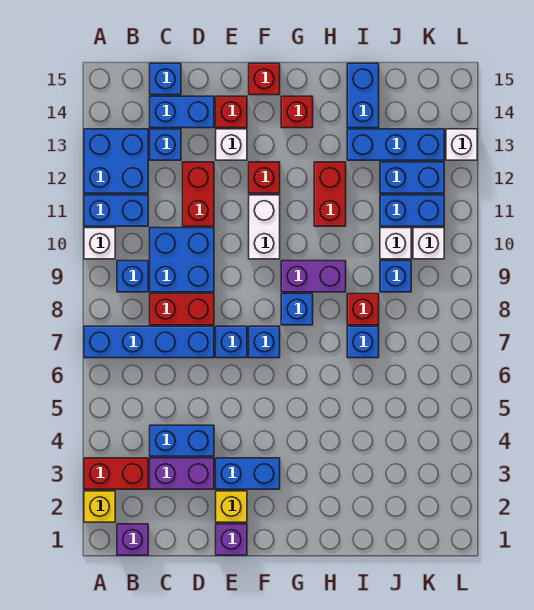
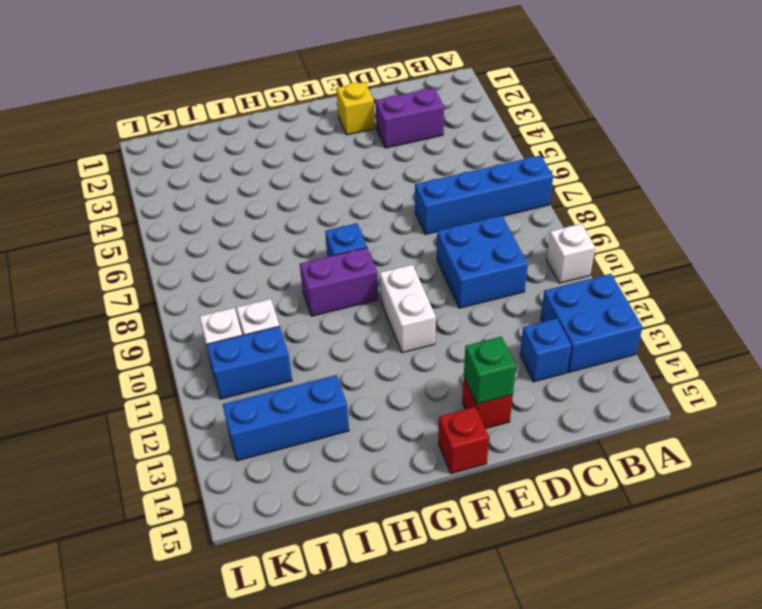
green brick E14 level 2 -> none
none -> yellow brick A2 level 1
none -> red brick A3:B3 level 1
none -> blue brick A11:B11 level 1
none -> purple brick B1 level 1

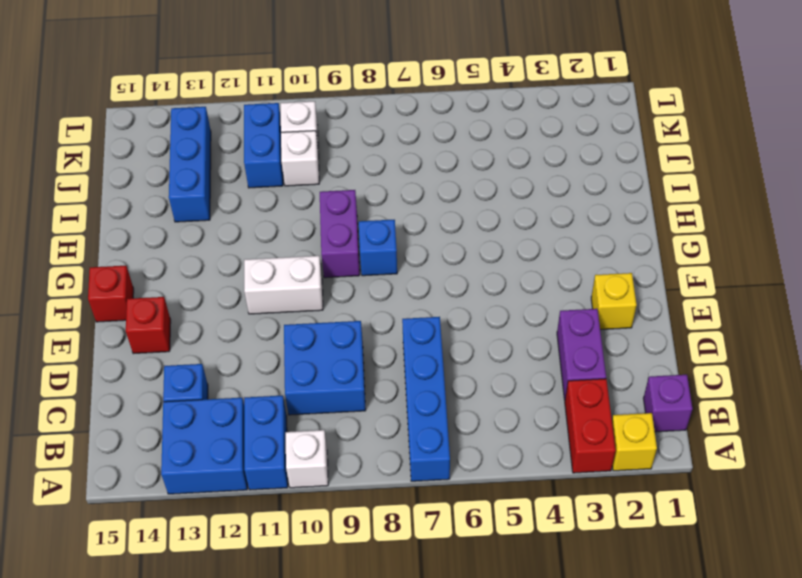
none -> blue brick B9 level 1
none -> blue brick C4:D4 level 1
none -> red brick C8:D8 level 1
none -> blue brick C14:D14 level 1

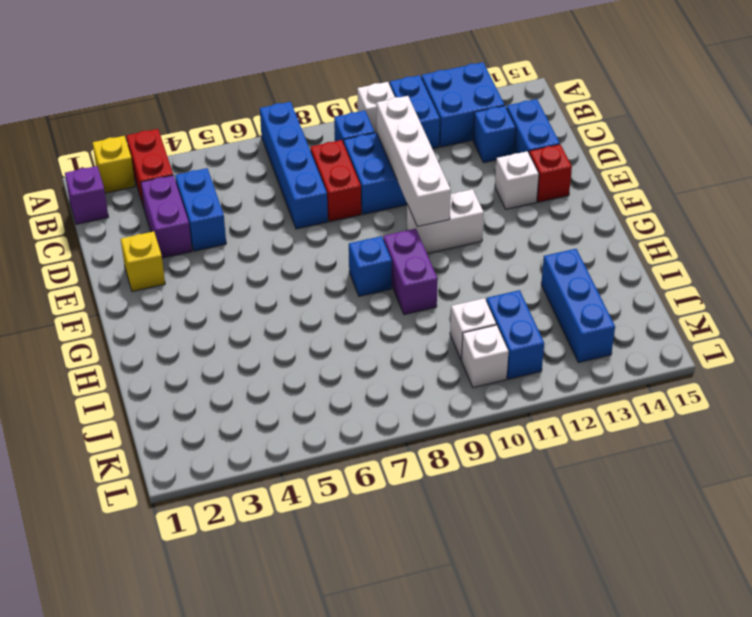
white brick C10:F10 level 2 -> none
none -> blue brick C15 level 1
none -> red brick D11:D12 level 1
none -> purple brick E1 level 1
none -> blue brick E3:F3 level 1

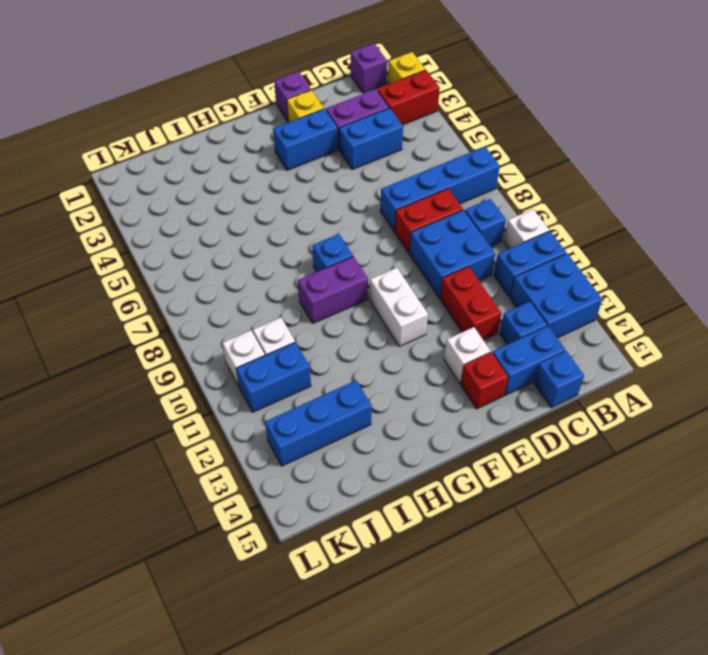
none -> blue brick E7 level 1
none -> blue brick F7 level 1
none -> red brick F12 level 1
none -> red brick F15 level 1

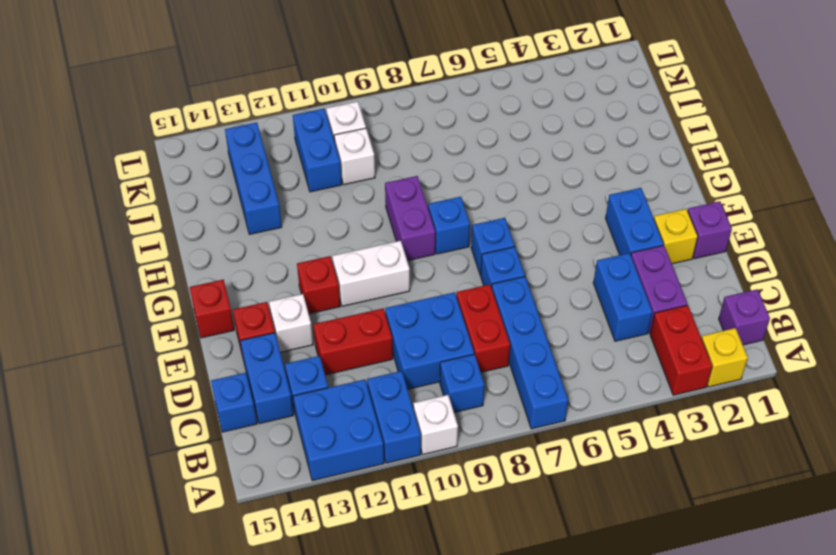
none -> red brick G14 level 1
none -> red brick H11:H12 level 1
none -> blue brick I7 level 1
none -> red brick I8 level 1

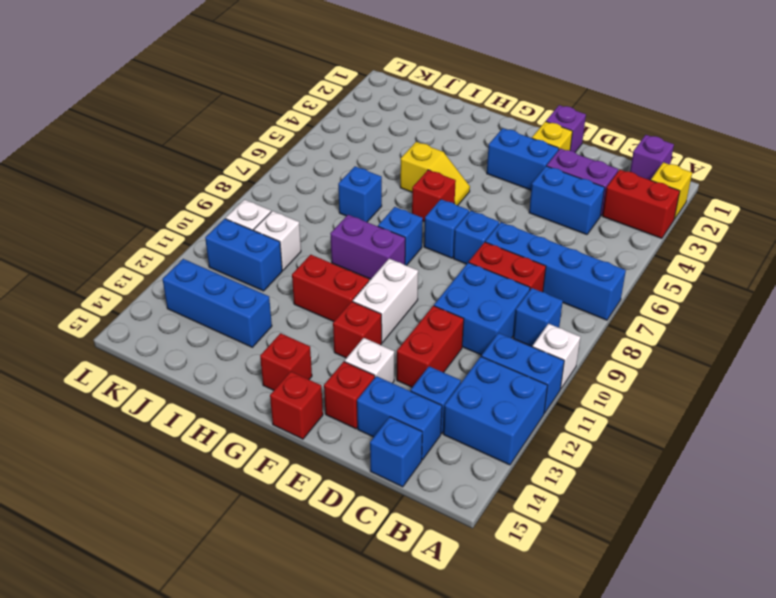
yellow slope G5:H5 level 1 top H -> none
red brick G6 level 1 -> red brick I8 level 1
red brick G11:H11 level 1 -> red brick H11:H12 level 1
none -> blue brick I14:I15 level 1
none -> blue brick J9 level 1
none -> blue brick J12:K12 level 1
none -> white brick L13 level 1

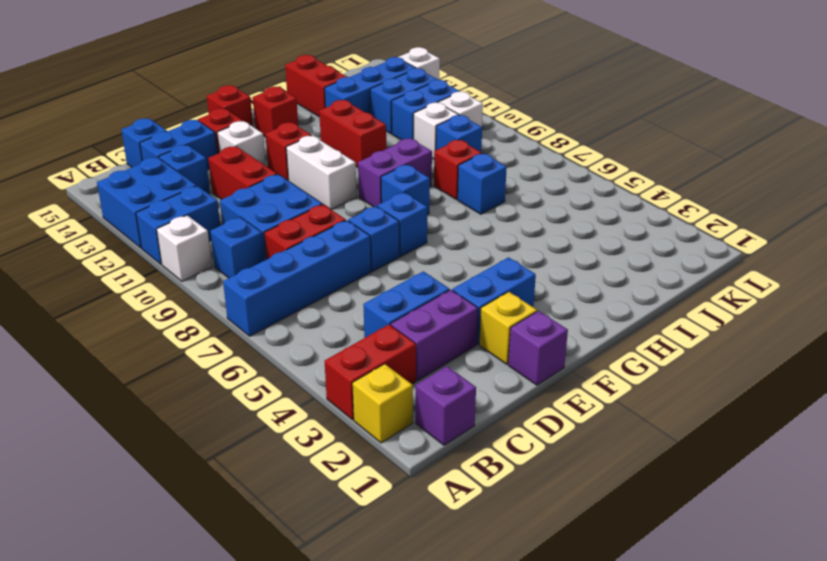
red brick I14:I15 level 1 -> blue brick I14:I15 level 1

